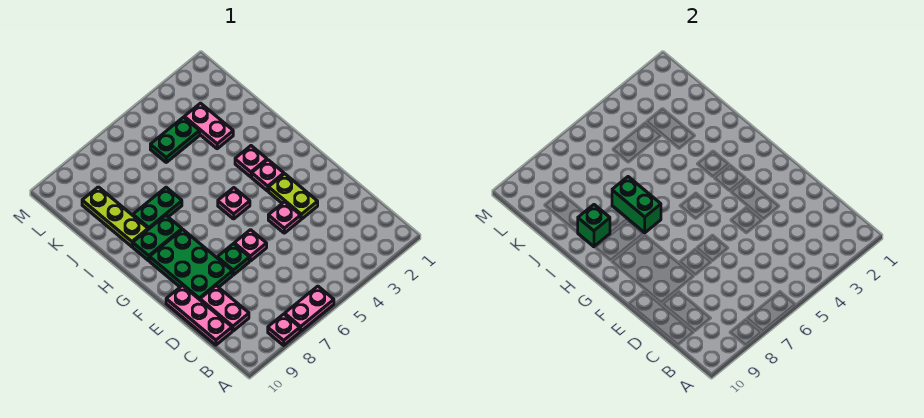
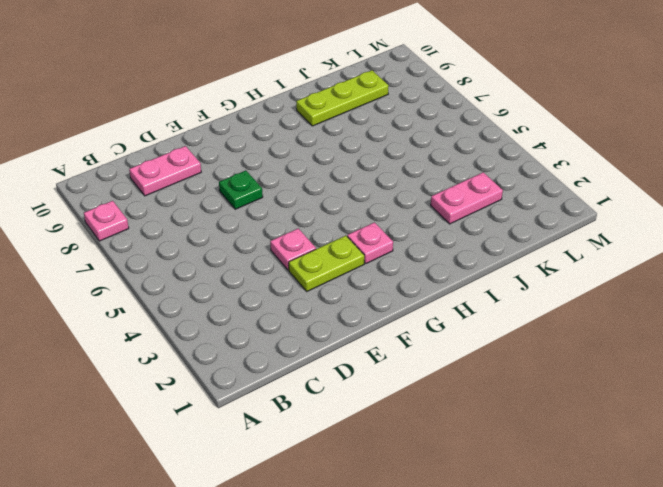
none -> pink plate A6:A7 level 1
none -> pink plate C10:E10 level 1
none -> pink plate E6 level 1

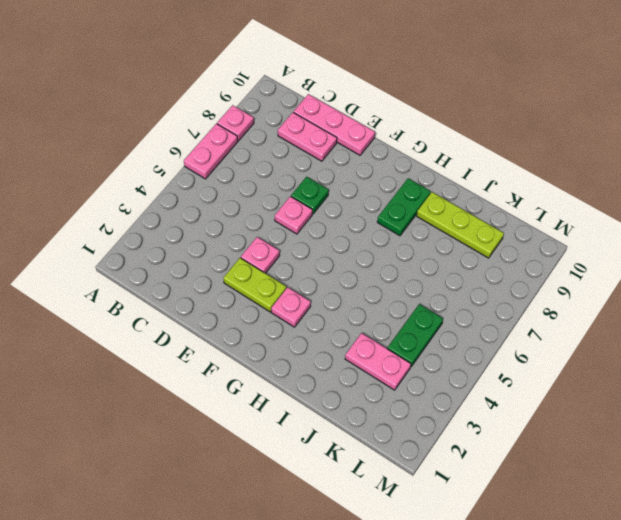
none -> green plate E8:G9 level 1
none -> pink plate G5 level 1
none -> pink plate H3 level 1

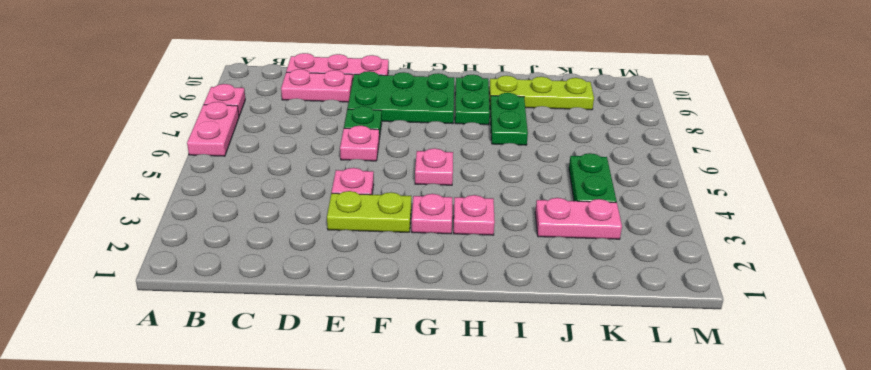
none -> green brick H7:I7 level 2
none -> green brick I9 level 2

